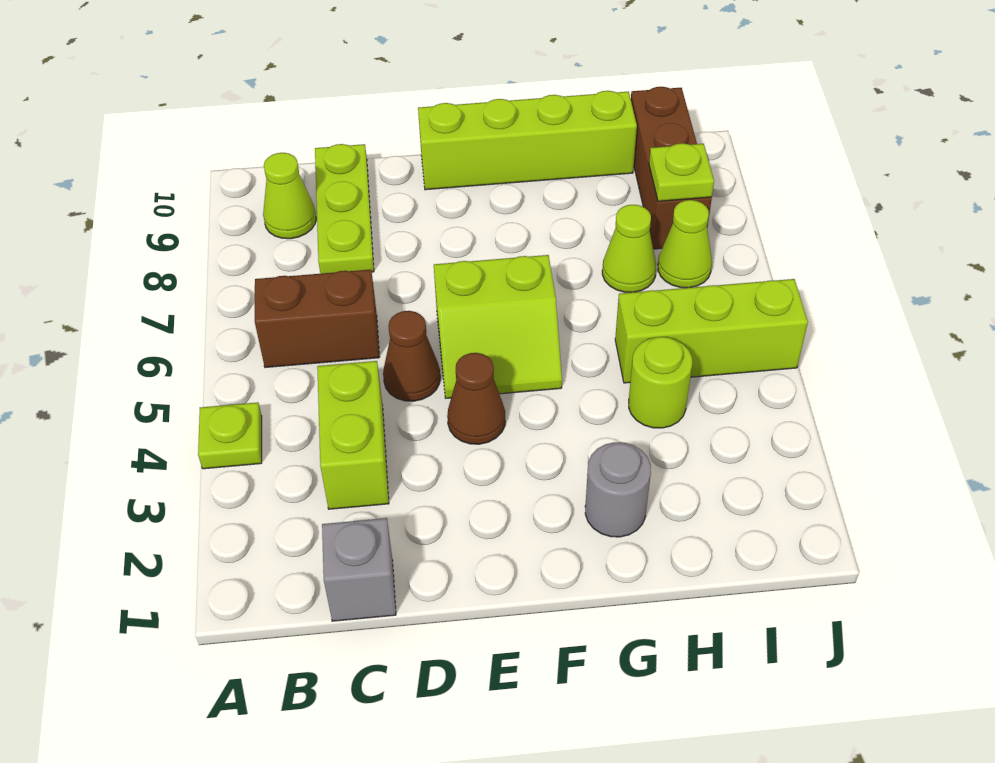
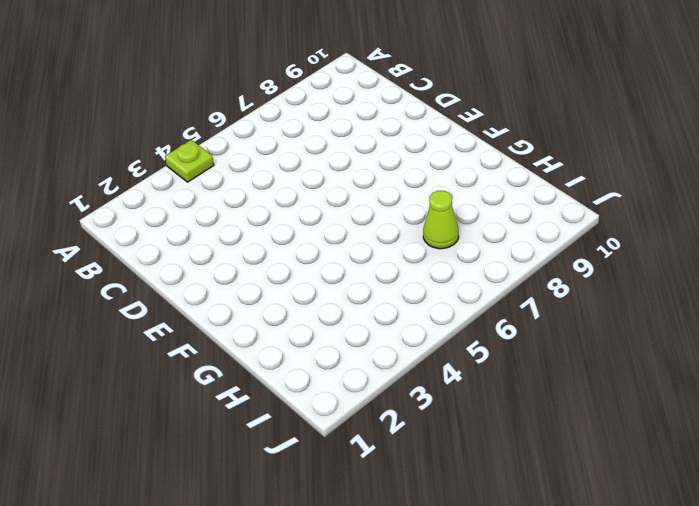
none -> brown brick B6:C6 level 1
none -> lime cone B9 level 1
none -> grey brick C1 level 1

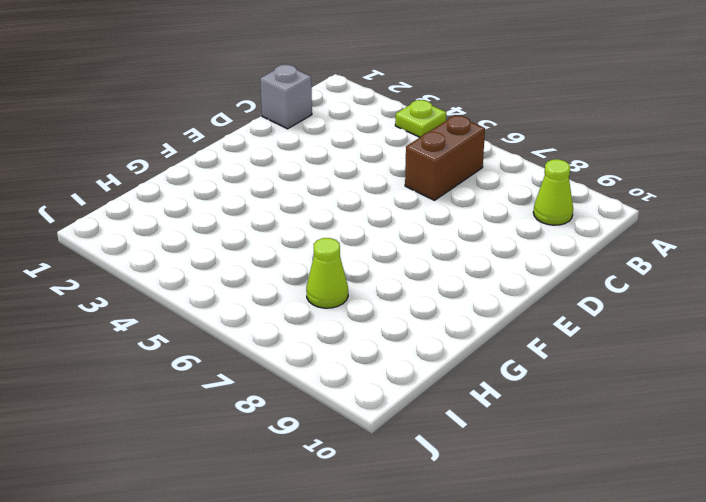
none -> lime brick C3:C4 level 1
none -> lime plate C8:C10 level 1
none -> brown cone D5 level 1

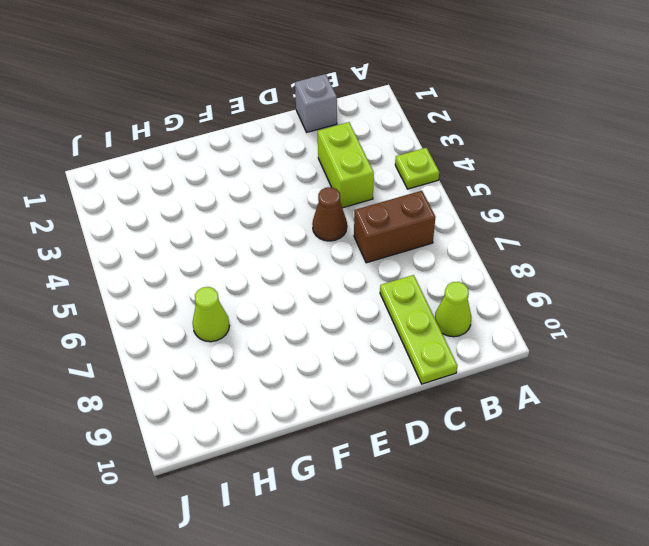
none -> brown cone E4 level 1
none -> lime slope E5:F6 level 1 top 6
none -> lime brick E10:H10 level 1

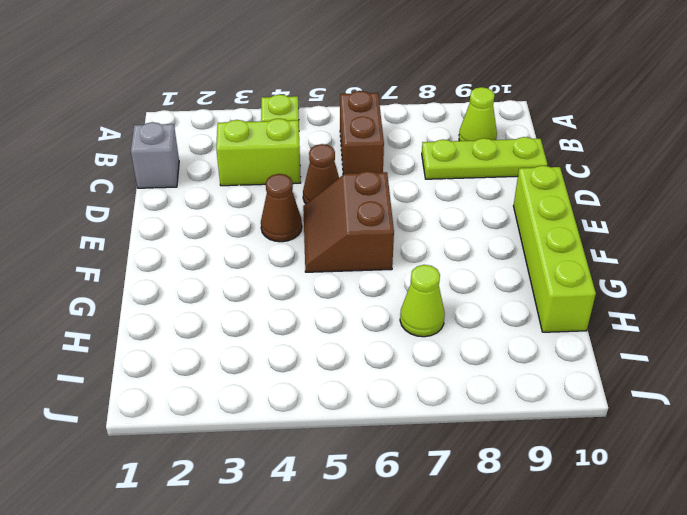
brown slope E5:F6 level 1 top 6 -> lime slope E5:F6 level 1 top 6
none -> grey round brick G2 level 1
none -> lime round brick H4 level 1
none -> lime brick H5:J5 level 1

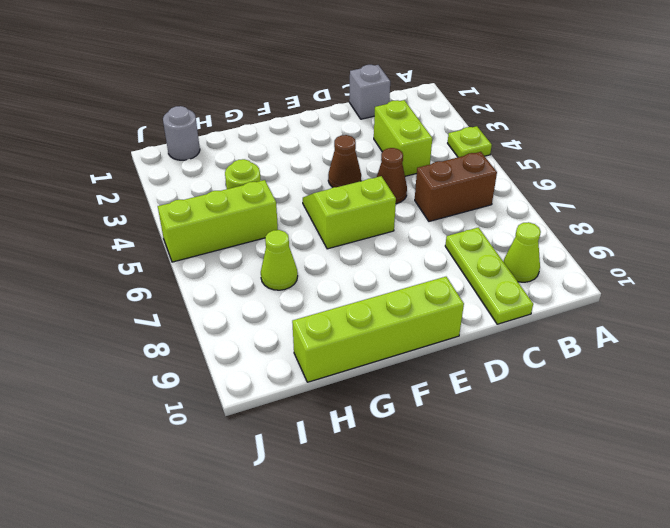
grey round brick I1 level 1 -> grey round brick G2 level 1
none -> lime cone I7 level 1
none -> brown brick I8:I10 level 1
none -> lime plate I8 level 2

